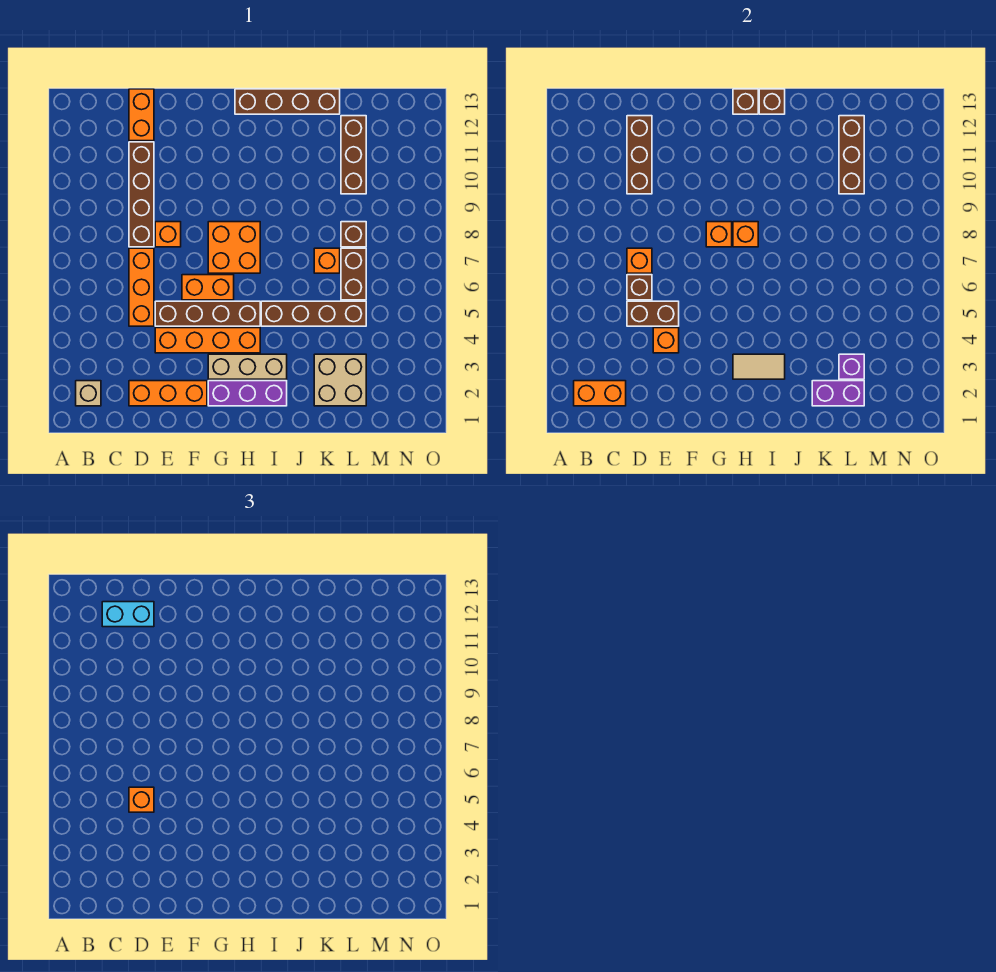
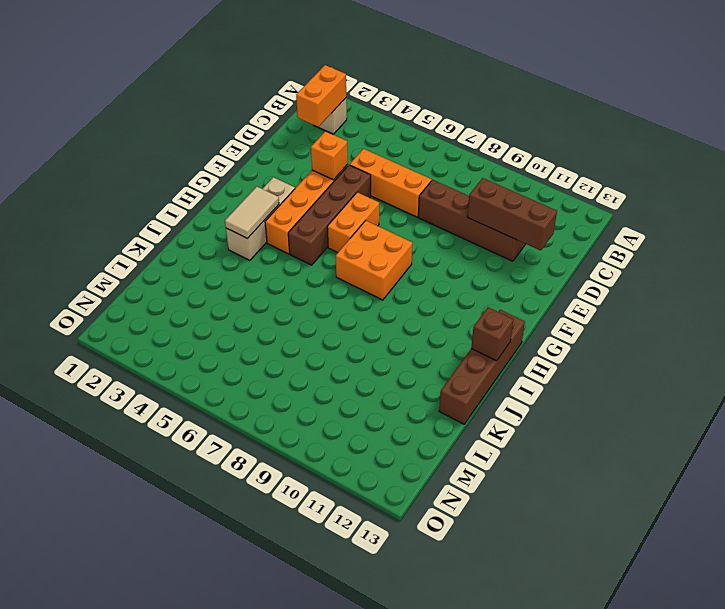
none -> orange brick D2:F2 level 1
none -> orange brick D12:D13 level 1
none -> orange brick E8 level 1
none -> purple brick G2:I2 level 1

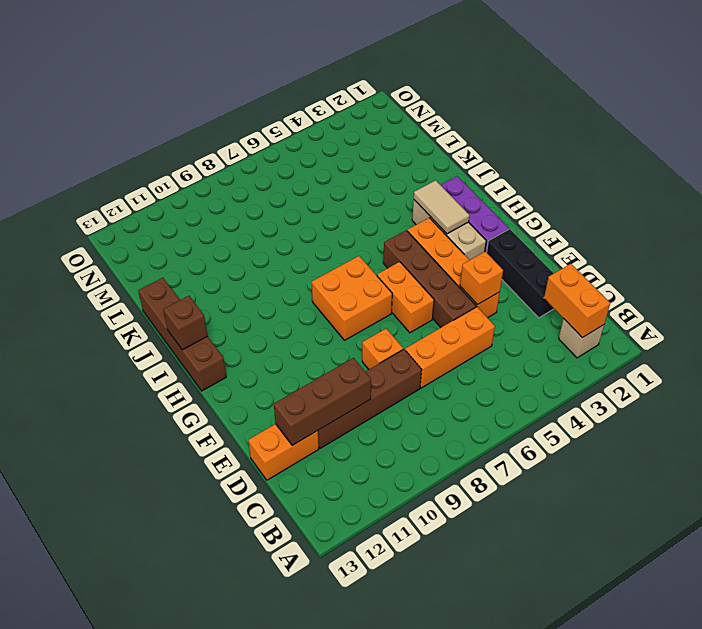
black brick D2:F2 level 1 -> orange brick D2:F2 level 1
none -> brown brick I5:L5 level 1
none -> tan brick K2:L3 level 1
none -> orange brick K7 level 1
none -> brown brick L6:L7 level 1

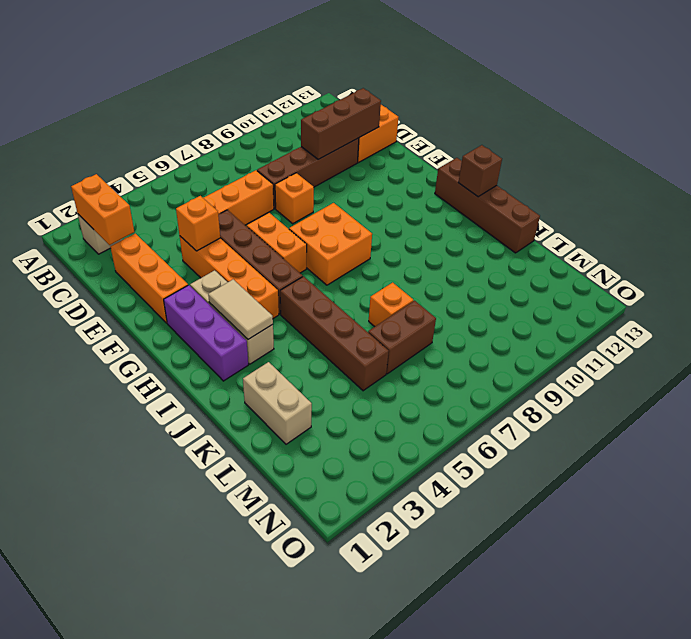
tan brick K2:L2 level 1 -> tan brick K2:L3 level 1
none -> brown brick L8 level 1
none -> brown brick L10:L12 level 1
none -> brown brick D5:E5 level 2
none -> brown brick D6 level 2

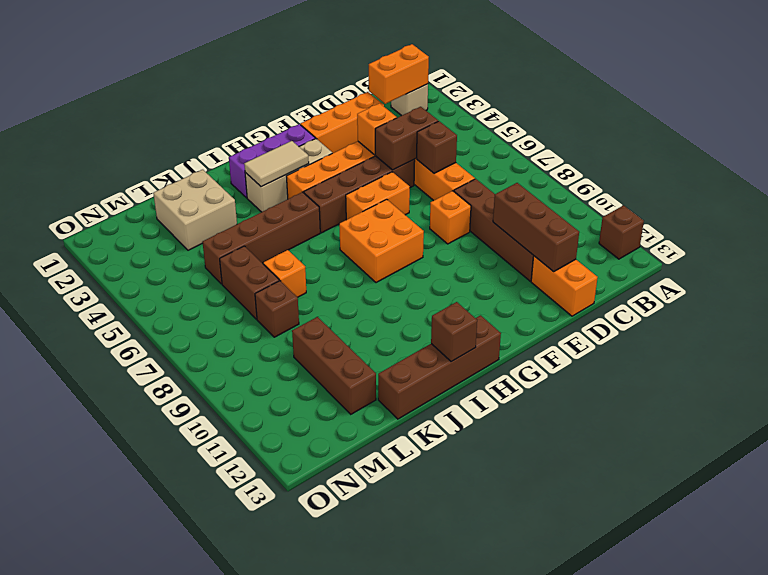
brown brick A12 level 1 -> brown brick H13 level 2
none -> orange brick D7 level 2
none -> orange brick G8 level 2
none -> orange brick H8 level 2
none -> purple brick K2:L2 level 2

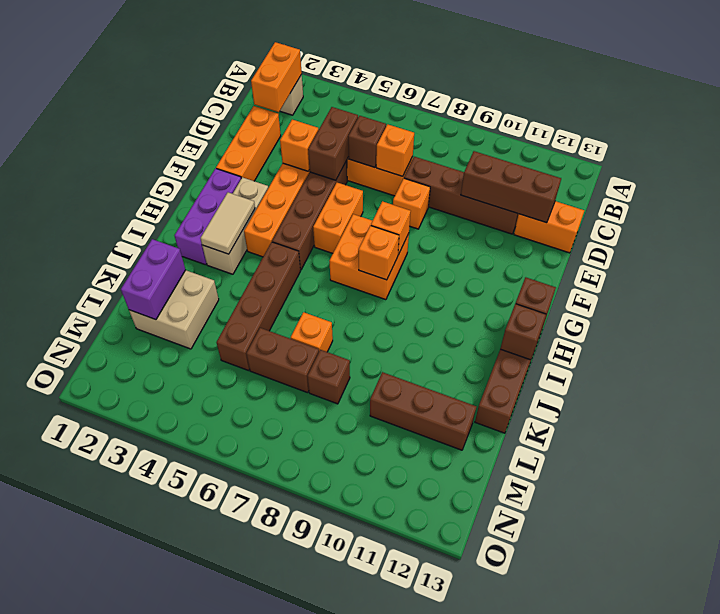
none -> purple brick L3 level 2
none -> brown brick L10:L12 level 2
none -> cyan brick C12:D12 level 3
none -> orange brick D5 level 3

